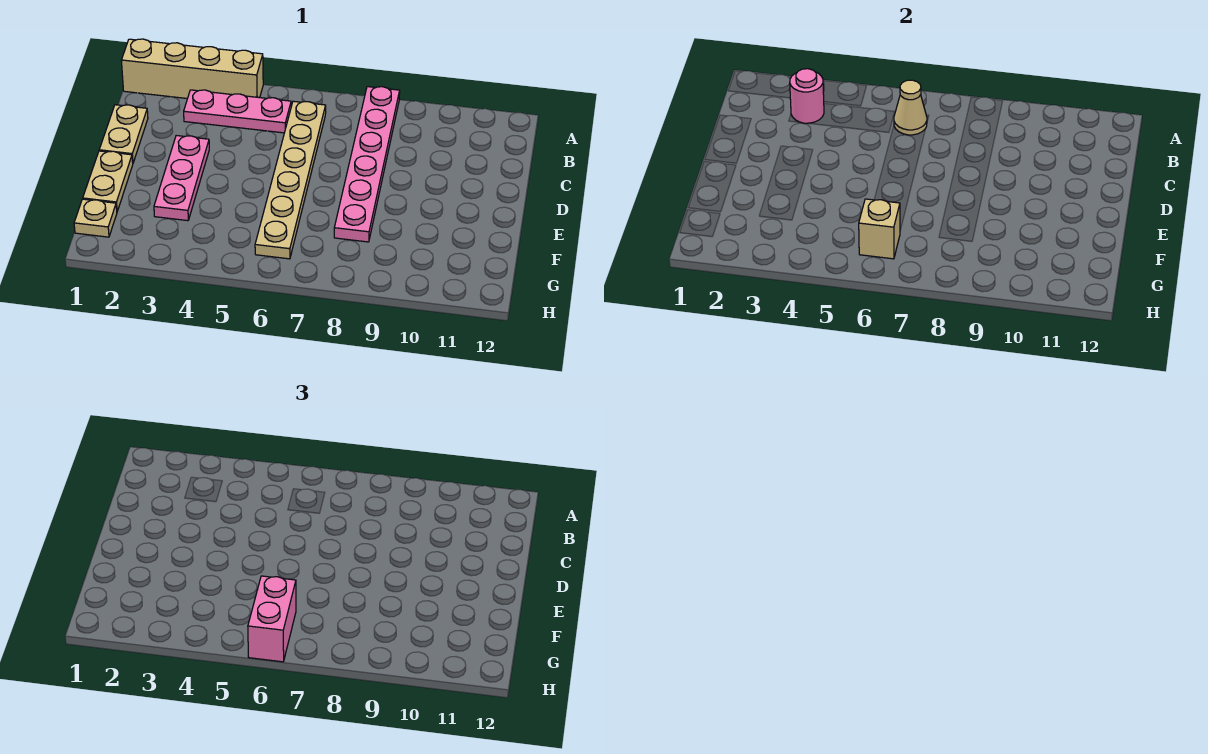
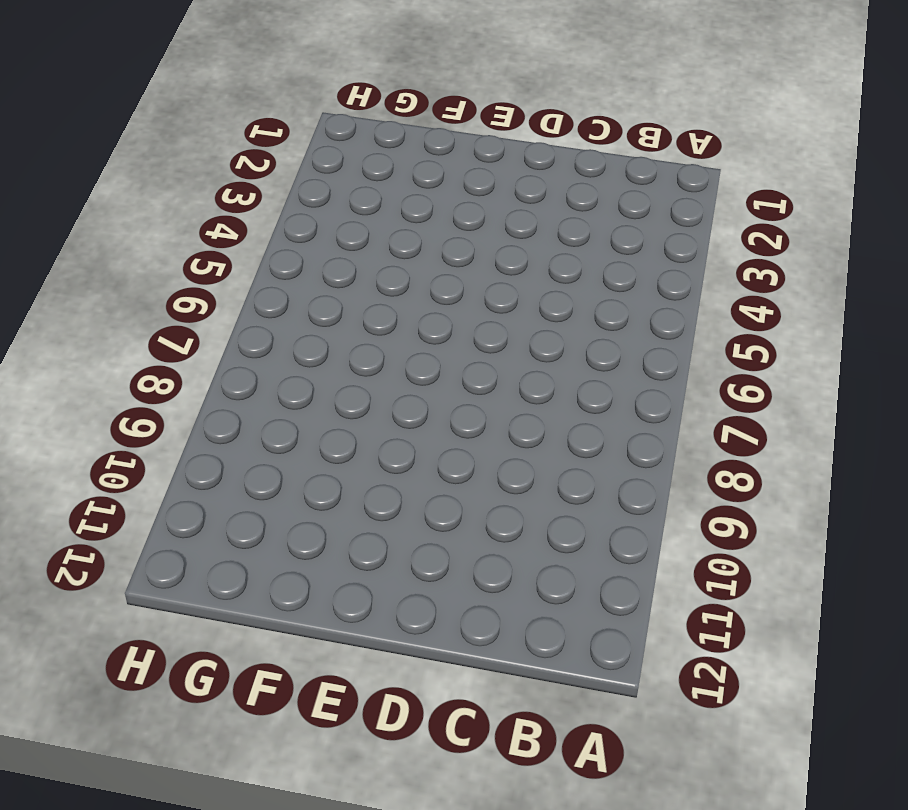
none -> tan brick A1:A4 level 1
none -> pink plate A8:F8 level 1
none -> pink plate B3:B5 level 1

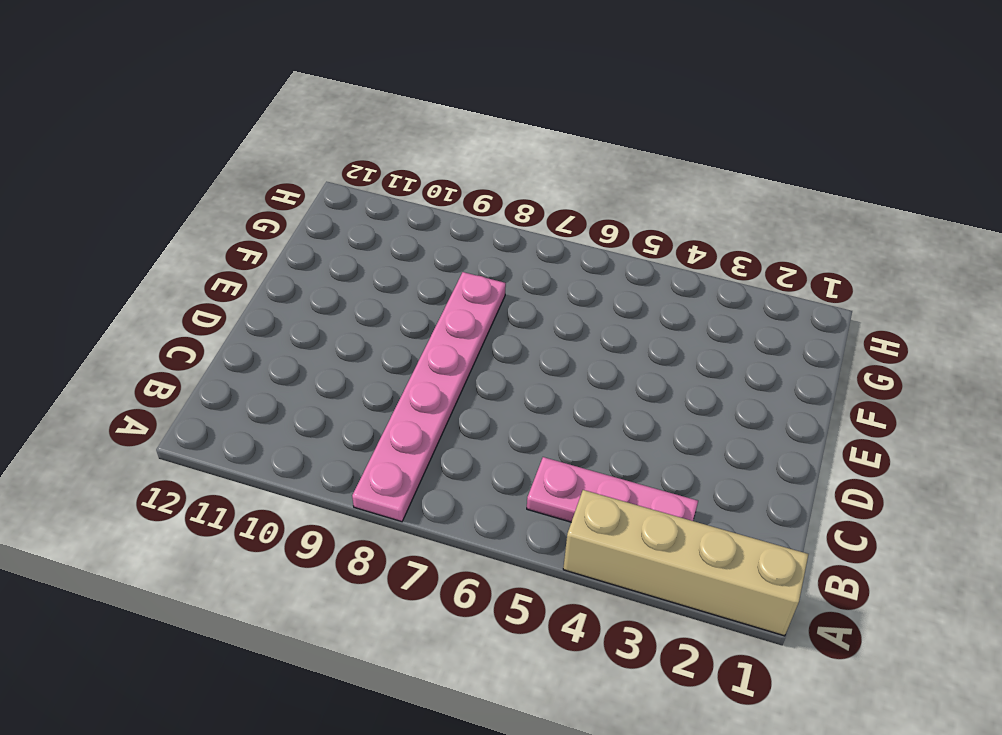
none -> tan plate B6:G6 level 1
none -> tan plate C1:D1 level 1
none -> pink plate D3:F3 level 1

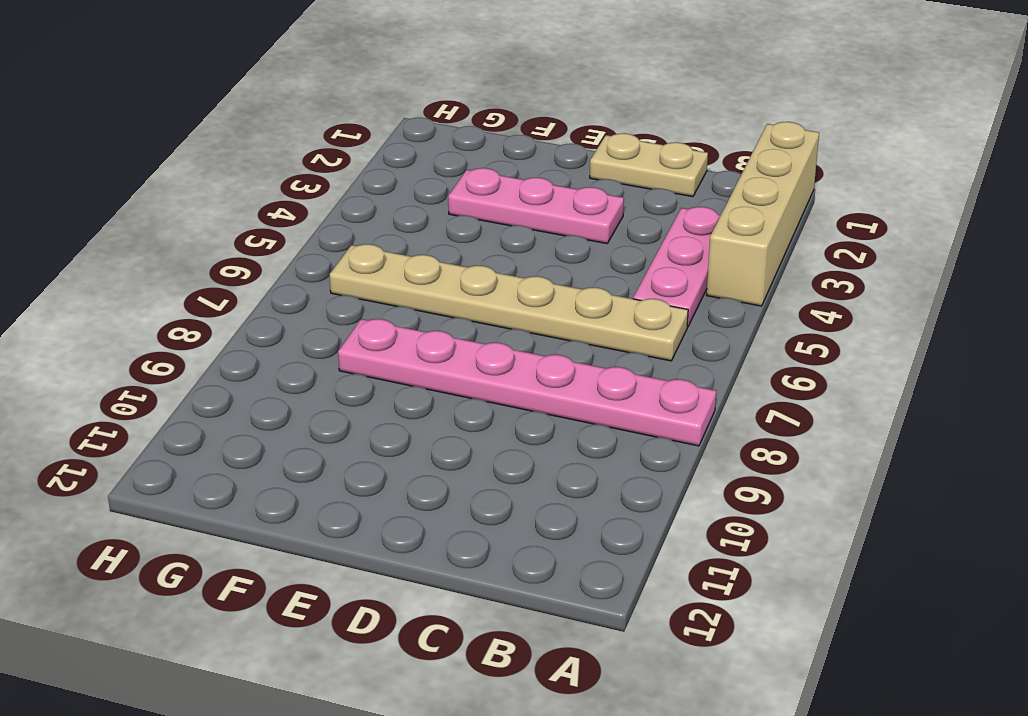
none -> tan plate E1:F1 level 1
none -> tan plate G1 level 1
none -> pink round brick B3 level 2

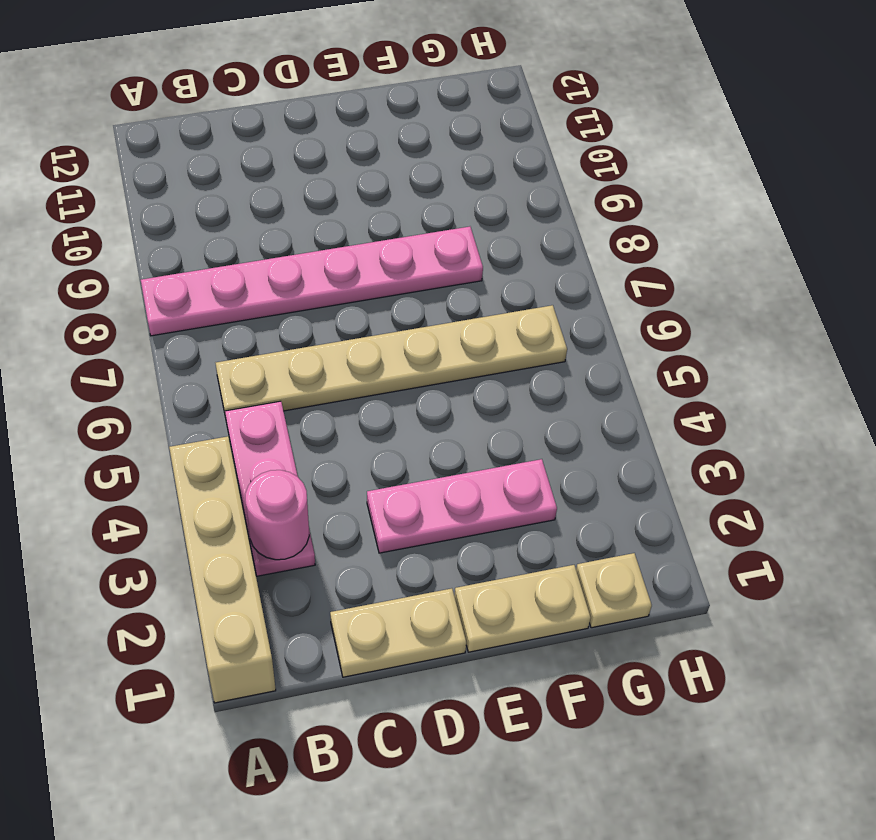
none -> tan cone B6 level 2
none -> tan brick G6 level 2
none -> pink brick G6:H6 level 3

